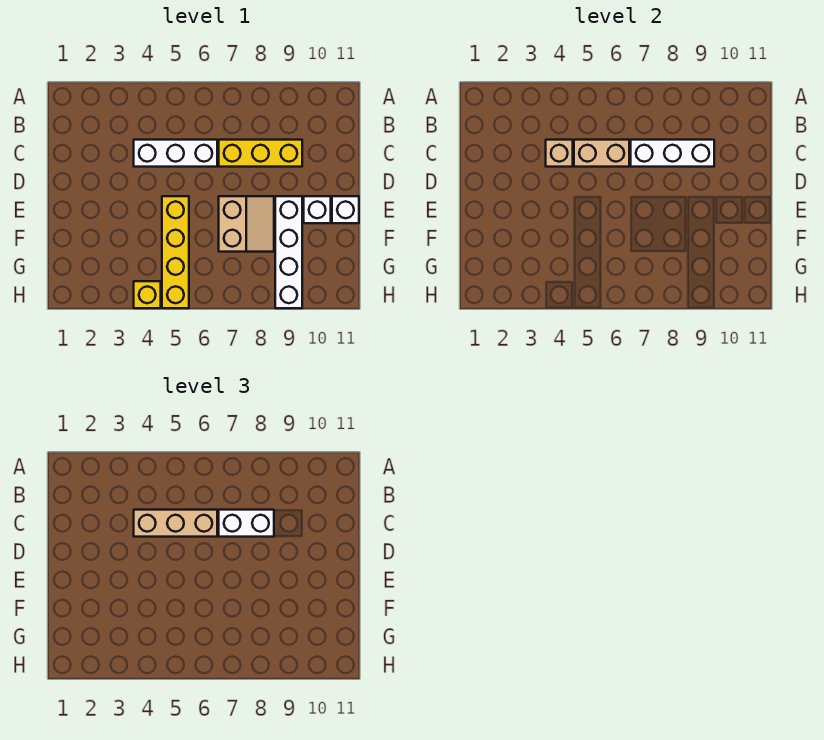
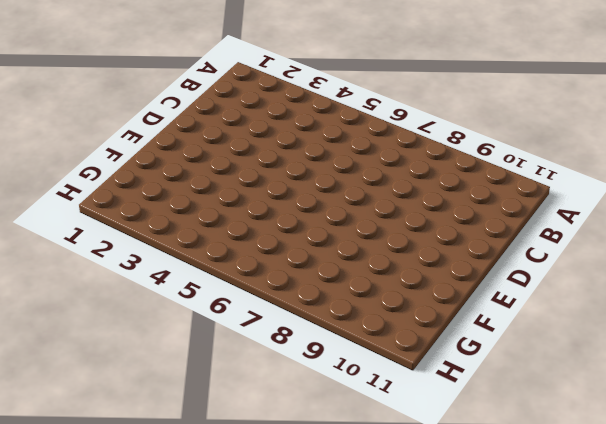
none -> white brick C4:C6 level 1
none -> yellow brick C7:C9 level 1
none -> yellow brick E5:H5 level 1

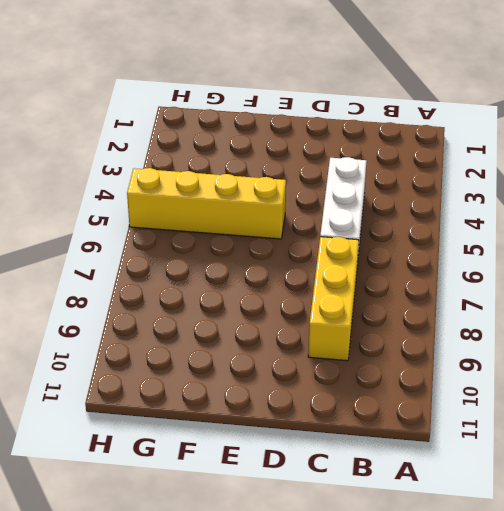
none -> tan slope E7:F8 level 1 top 7
none -> white brick E9:H9 level 1
none -> white brick E10 level 1

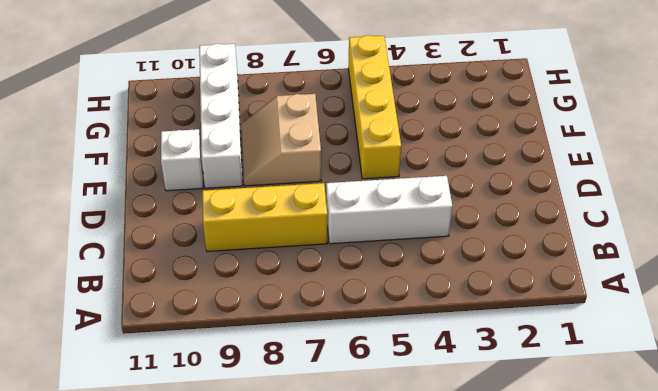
none -> white brick E11 level 1
none -> yellow brick H4 level 1
none -> tan brick C4 level 2

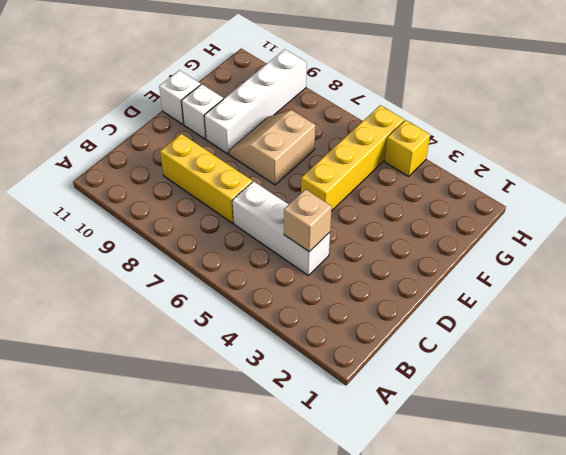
none -> tan brick C5:C6 level 2
none -> white brick C7:C9 level 2
none -> tan brick C4:C6 level 3

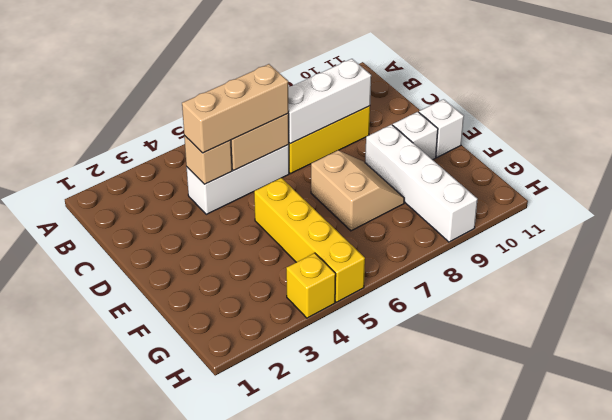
none -> white brick C7:C8 level 3

